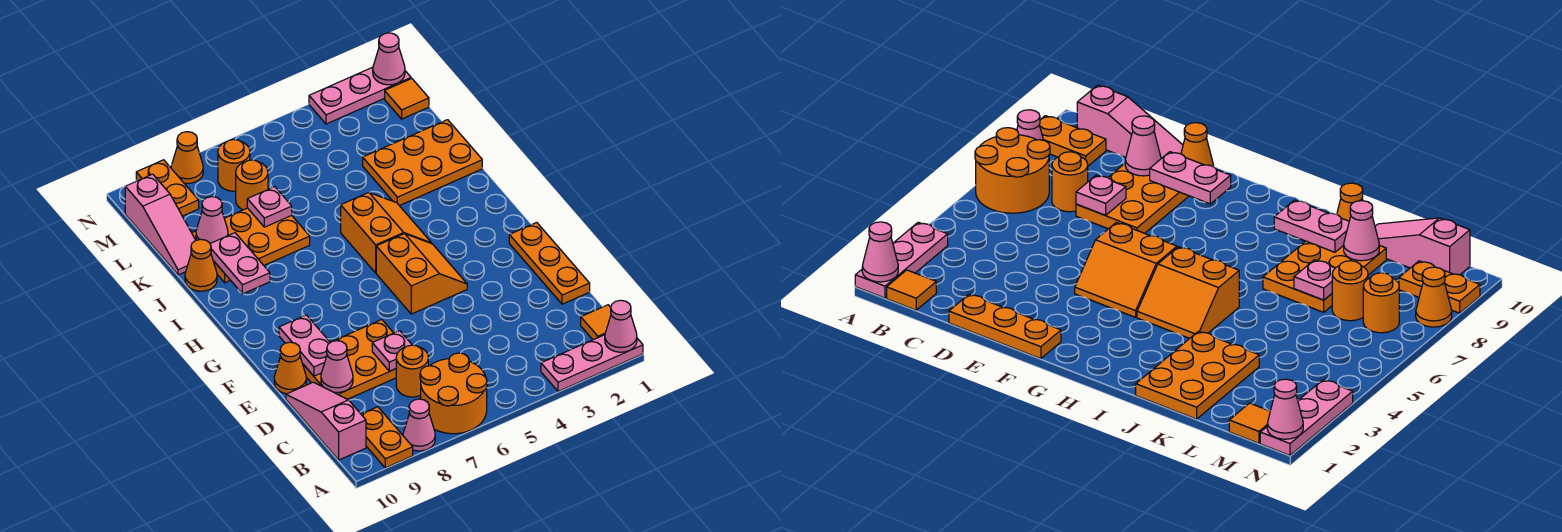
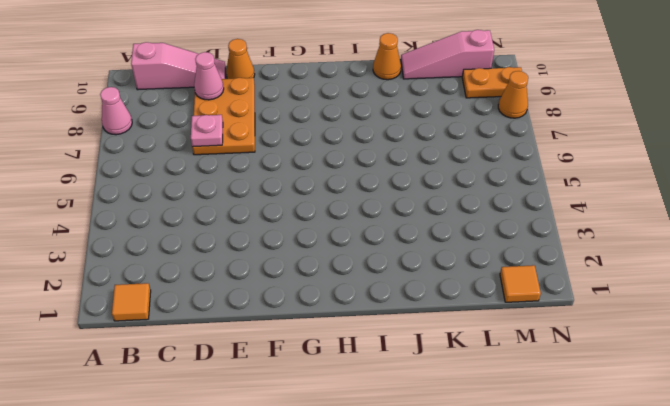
none -> pink plate A1:A3 level 1
none -> orange round brick A6:B7 level 1
none -> orange plate A9:B9 level 1
none -> orange round brick C7 level 1

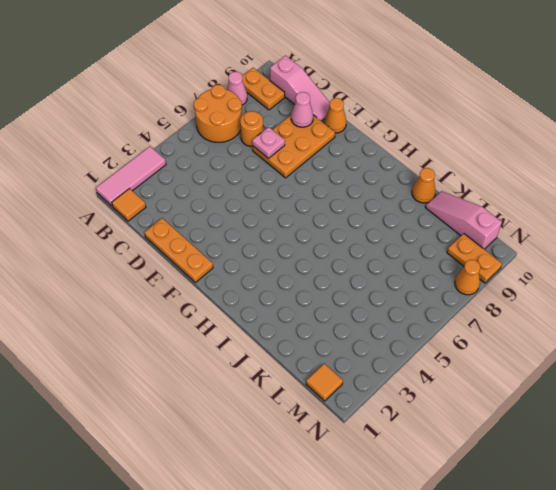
pink tile A1:A3 level 1 -> pink plate A1:A3 level 1
none -> orange slope F4:G5 level 1 top 5
none -> orange slope H4:I5 level 1 top 5
none -> orange plate J1:K3 level 1
none -> orange plate J7:K9 level 1

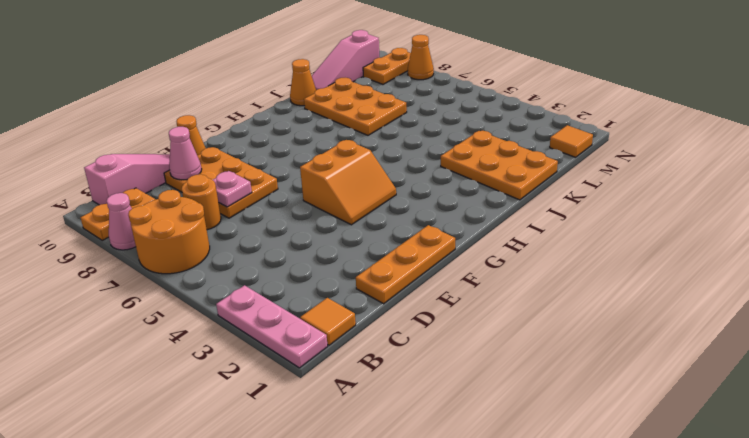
none -> orange slope H4:I5 level 1 top 5
none -> orange round brick L7 level 1
none -> orange round brick M7 level 1
none -> pink plate N1:N3 level 1

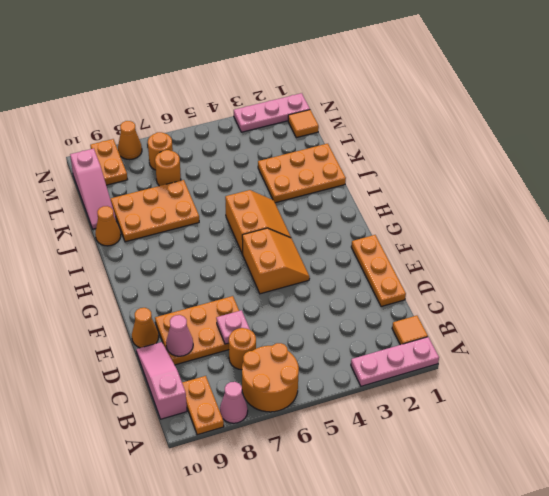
none -> pink cone A1 level 2
none -> pink plate E9:F9 level 2
none -> pink plate I9:J9 level 2
none -> pink plate K7 level 2

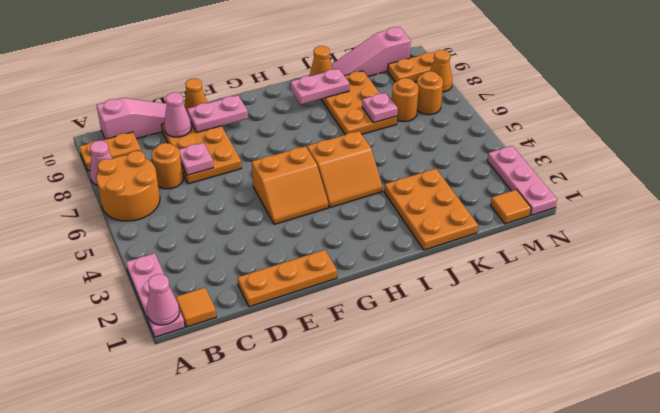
none -> pink cone K9 level 2
none -> pink cone N1 level 2

